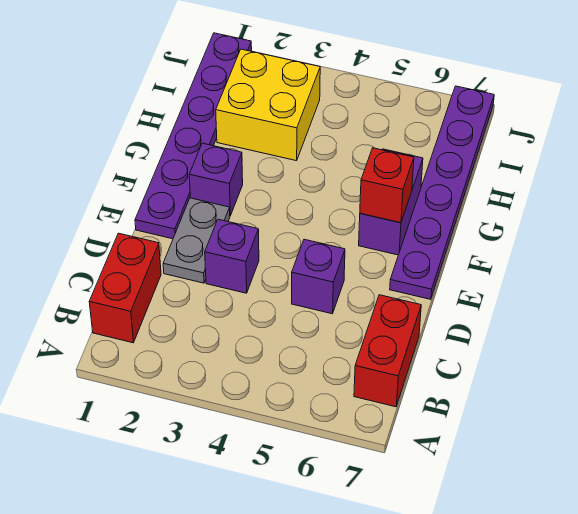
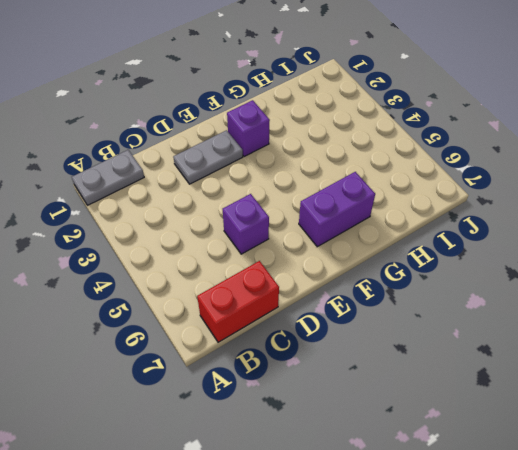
grey plate A1:B1 level 1 -> red brick B1:C1 level 1
none -> purple brick D3 level 1
none -> purple plate E1:J1 level 1

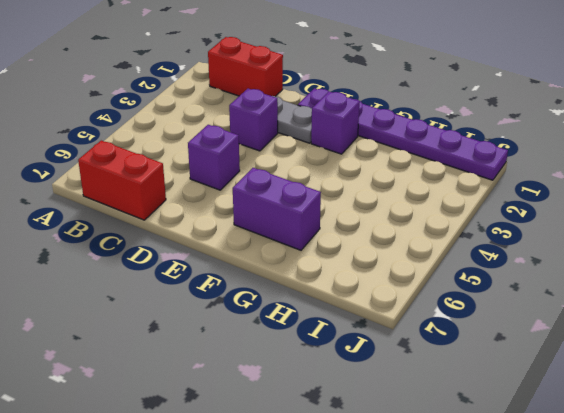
none -> purple plate E7:J7 level 1
none -> yellow brick H2:I3 level 1

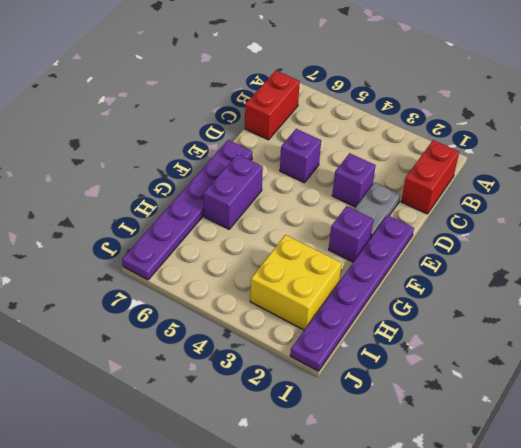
none -> red brick F6 level 2

